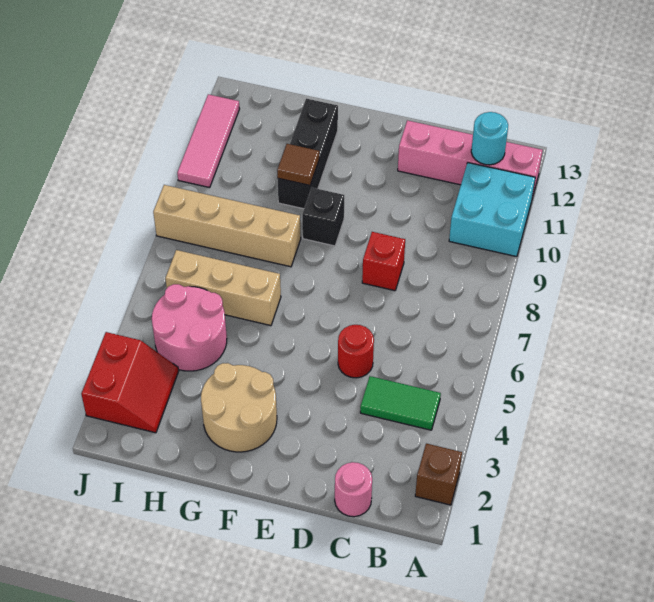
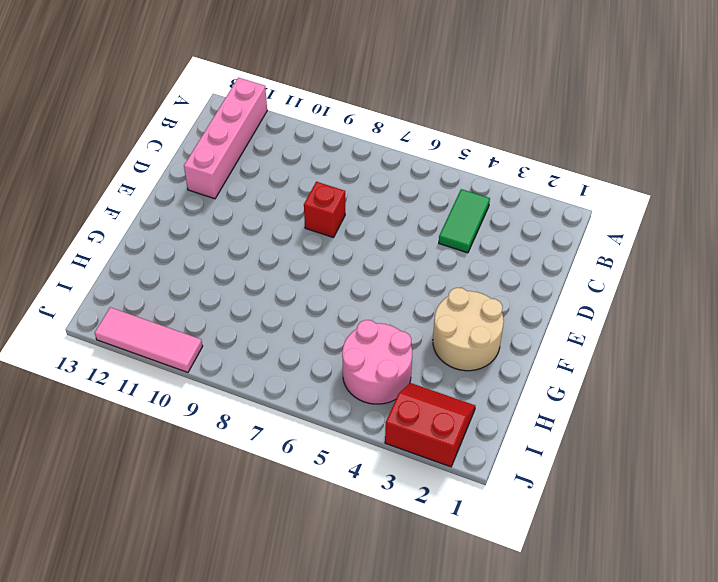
none -> brown brick A2 level 1
none -> cyan brick A10:B11 level 1
none -> pink round brick C1 level 1

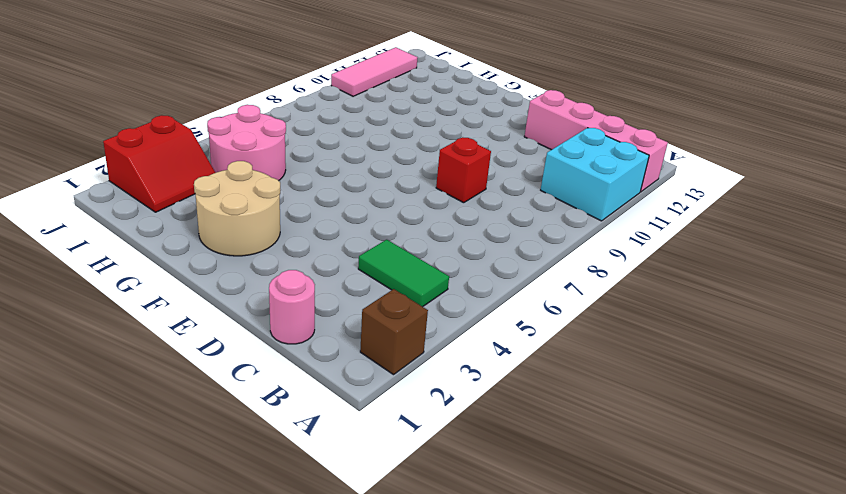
none -> red round brick D5 level 1
none -> black brick F9 level 1
none -> tan brick G6:I6 level 1

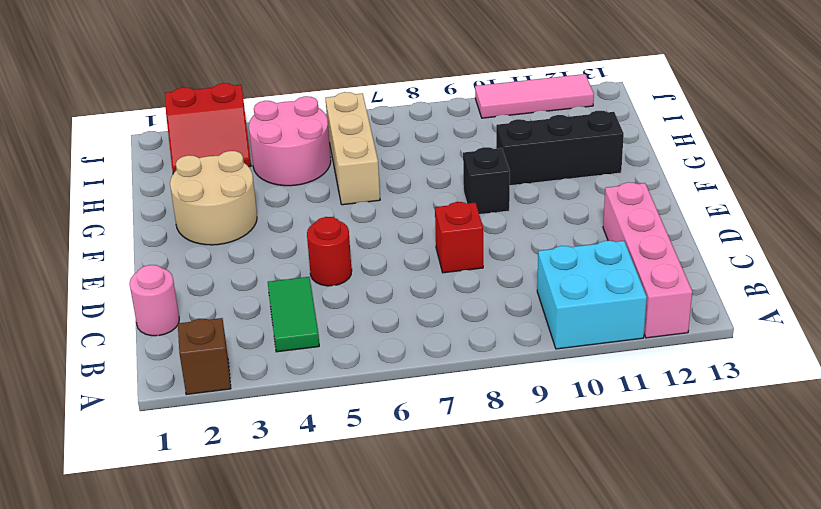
none -> tan brick G8:J8 level 1
none -> cyan round brick B12 level 2
none -> brown tile G10 level 2

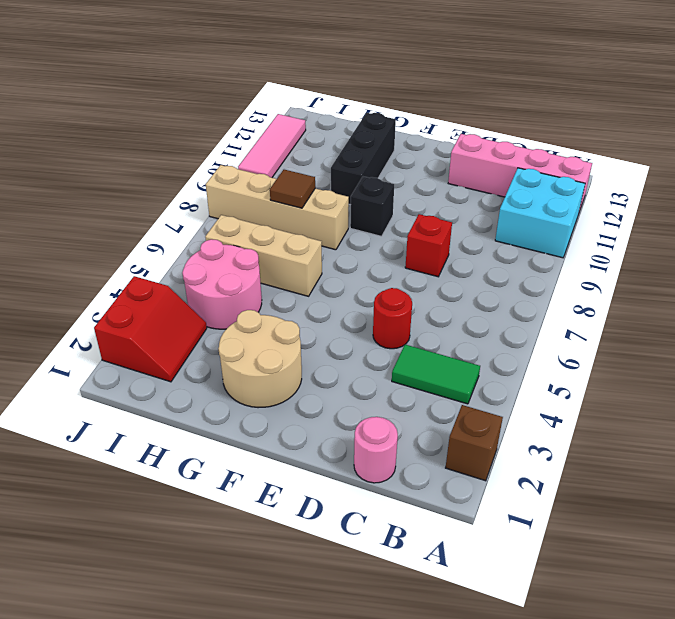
brown tile H8 level 2 -> brown tile G10 level 2
none -> cyan round brick B12 level 2

